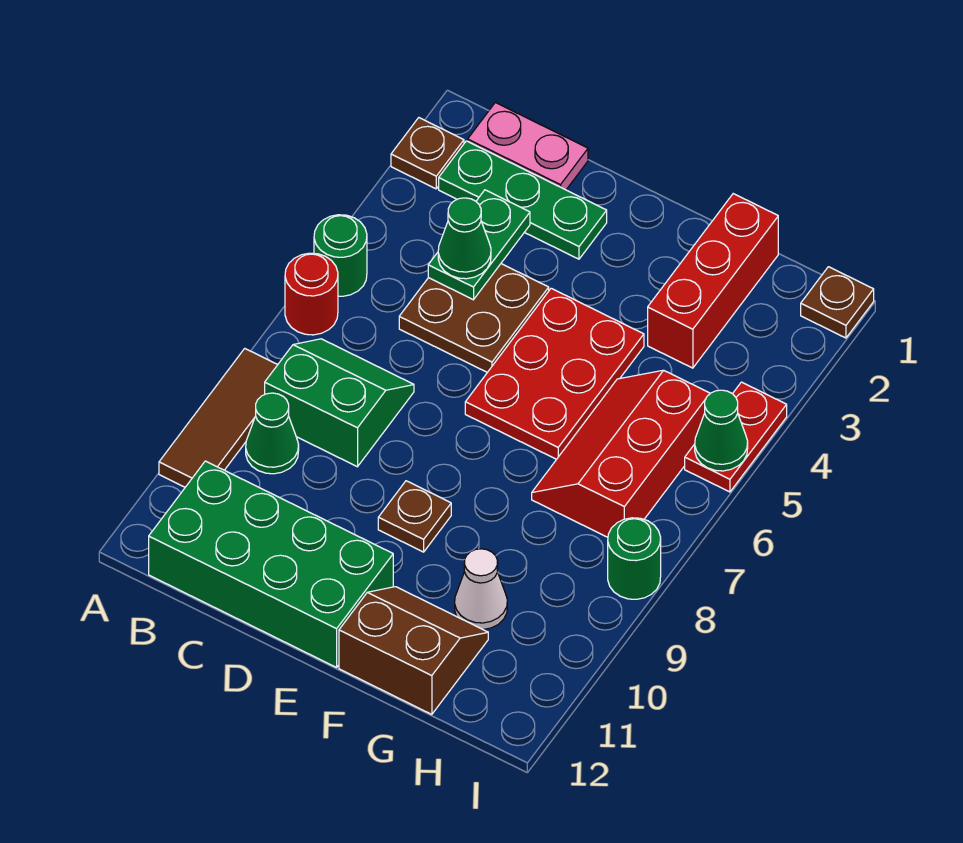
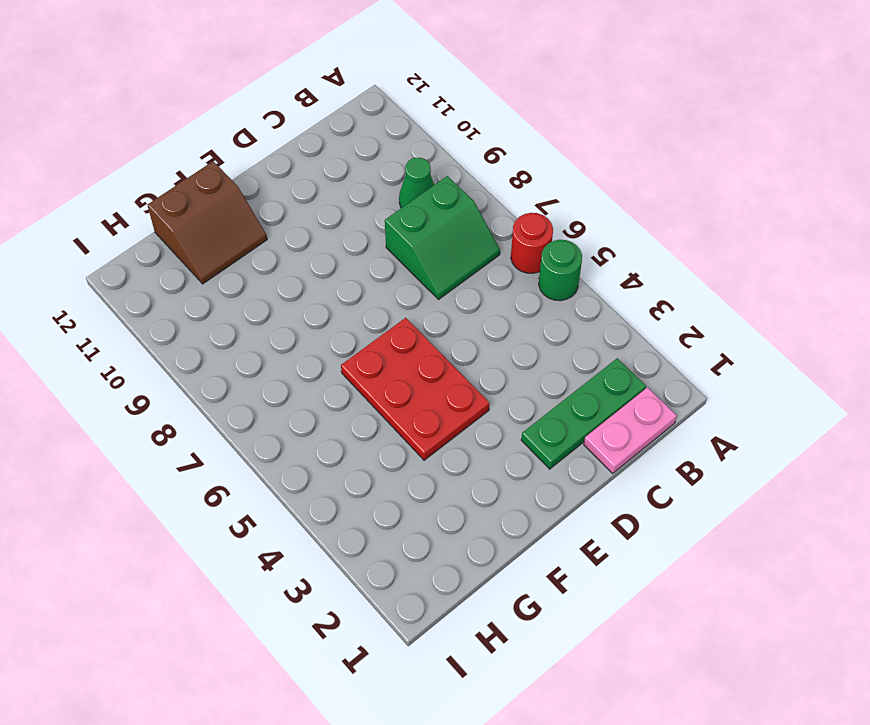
none -> brown plate A2 level 1
none -> brown tile A8:A10 level 1
none -> green brick B11:E12 level 1

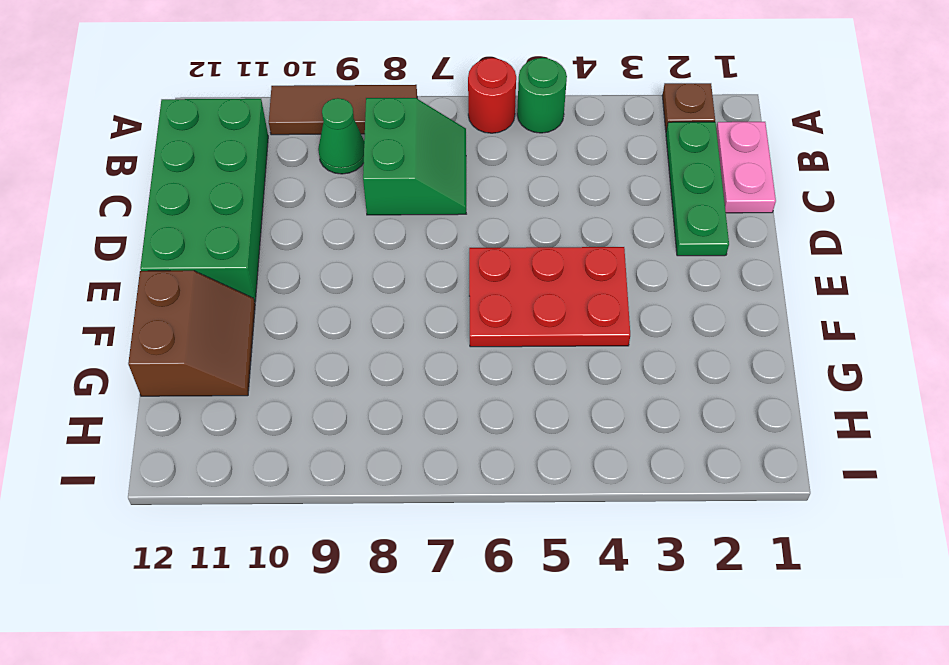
none -> brown plate C4:D5 level 1
none -> brown plate E9 level 1
none -> red brick G1:G3 level 1

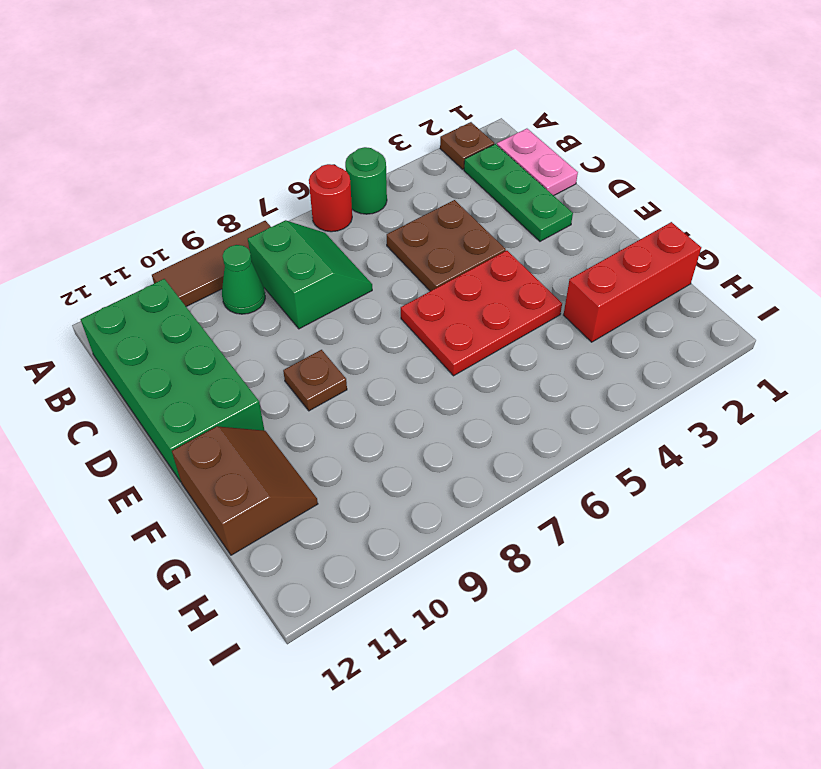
none -> red slope G5:H7 level 1 top H
none -> white cone G10 level 1
none -> brown plate I1 level 1

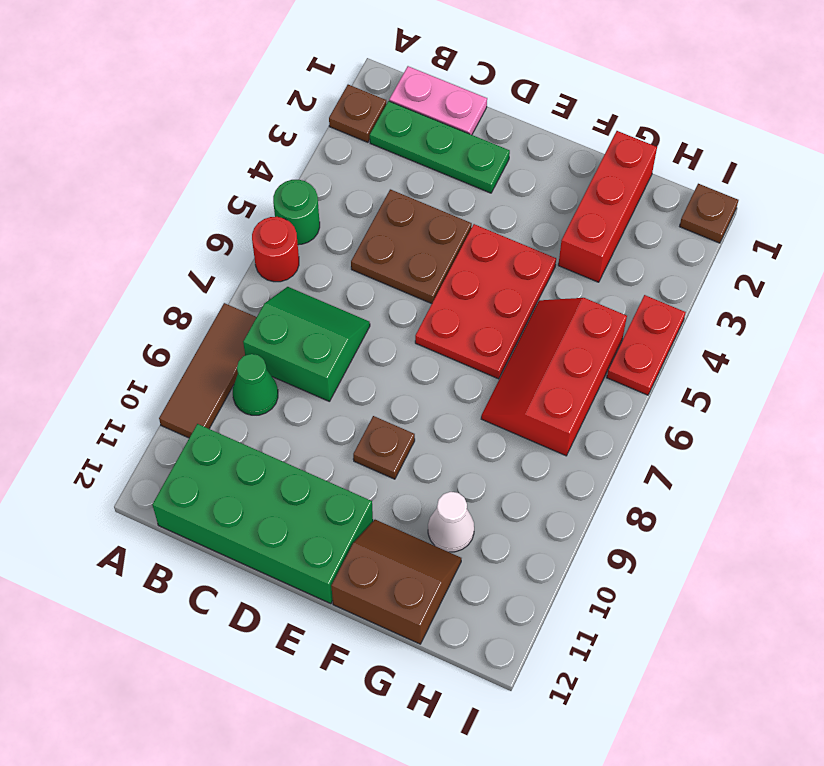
none -> green round brick I8 level 1
none -> green plate C3:C4 level 2
none -> green cone I5 level 2

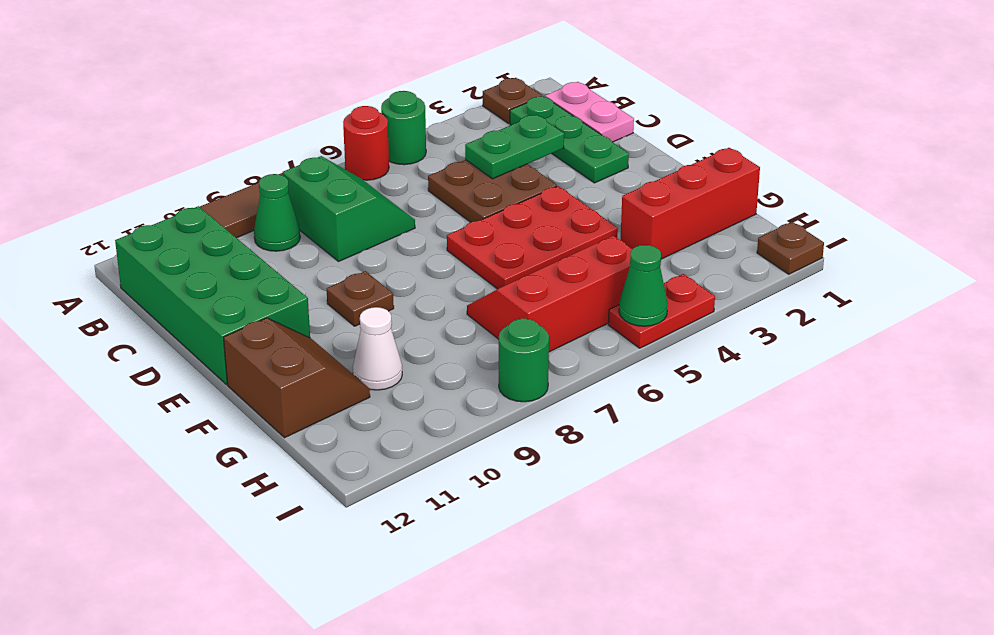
none -> green cone C4 level 3

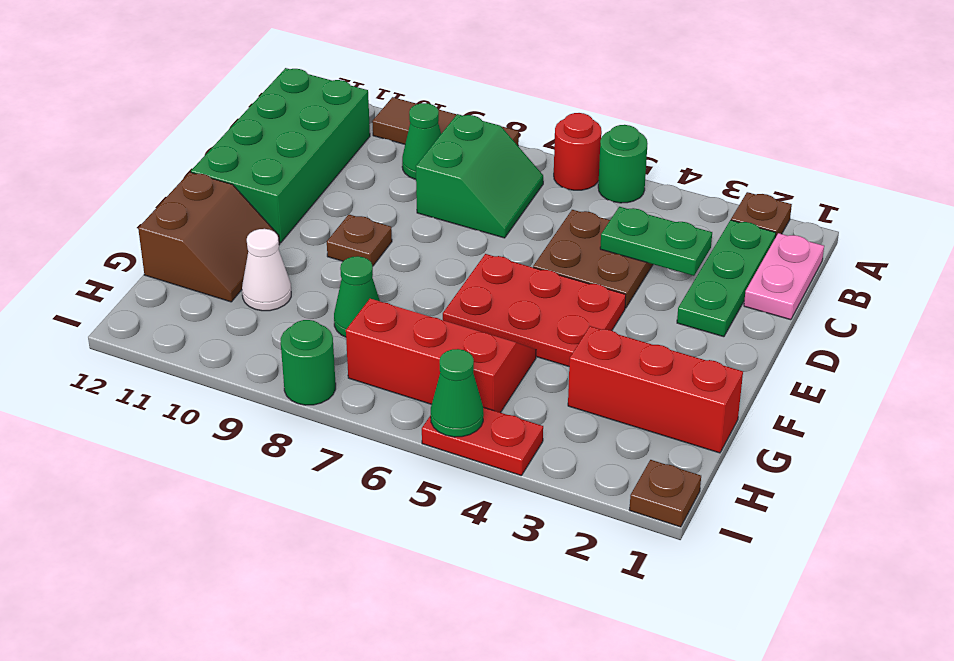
green cone G8 level 1 -> green cone C4 level 3

